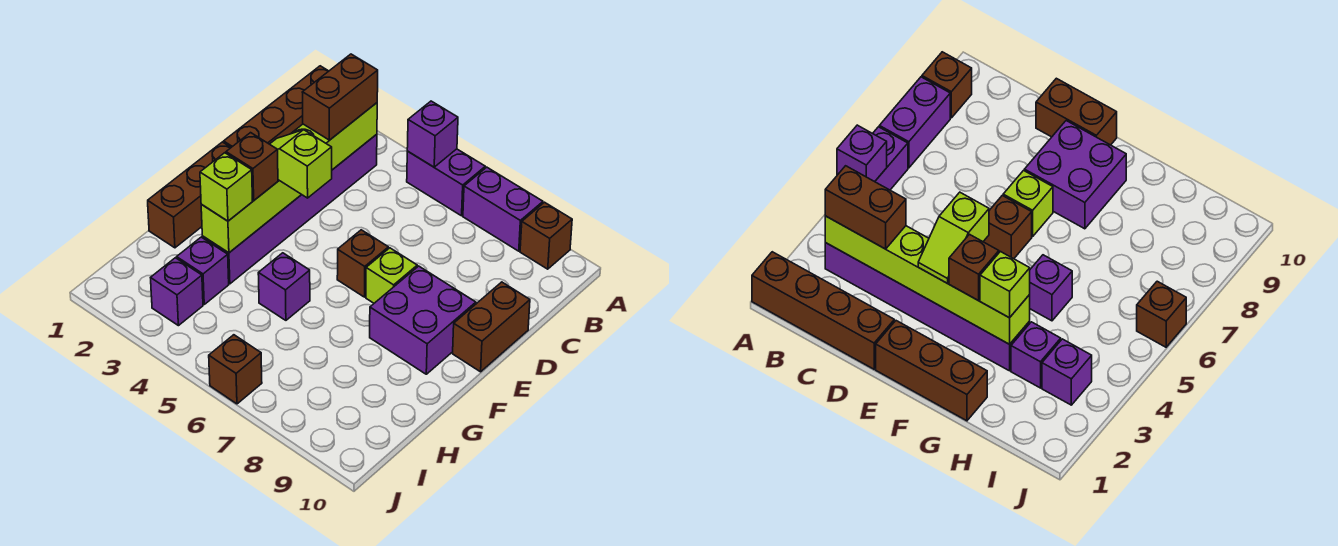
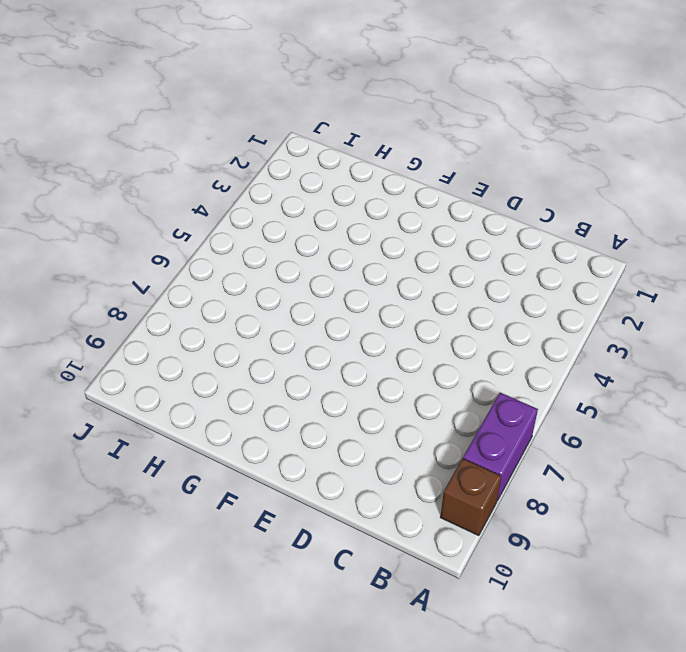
none -> brown brick A1:D1 level 1
none -> purple brick A5:A6 level 1
none -> purple brick B3:G3 level 1

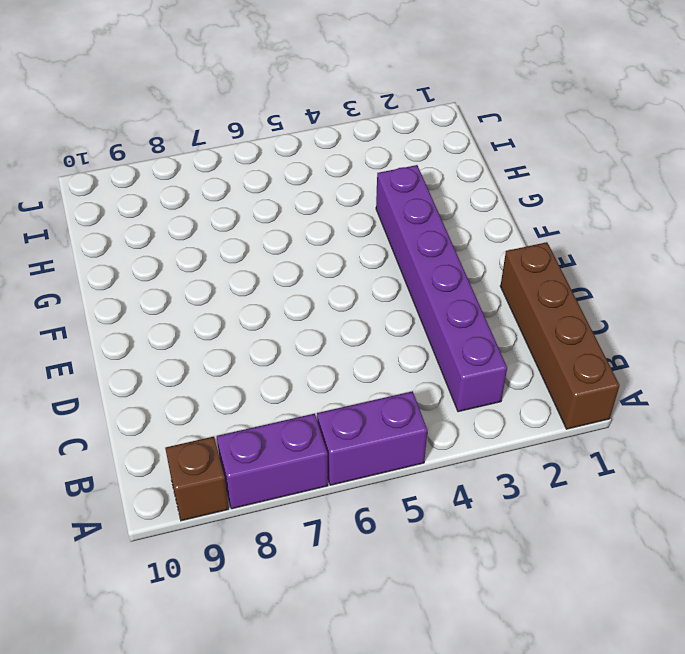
none -> brown brick D10:E10 level 1
none -> brown brick E1:G1 level 1
none -> brown brick E6 level 1

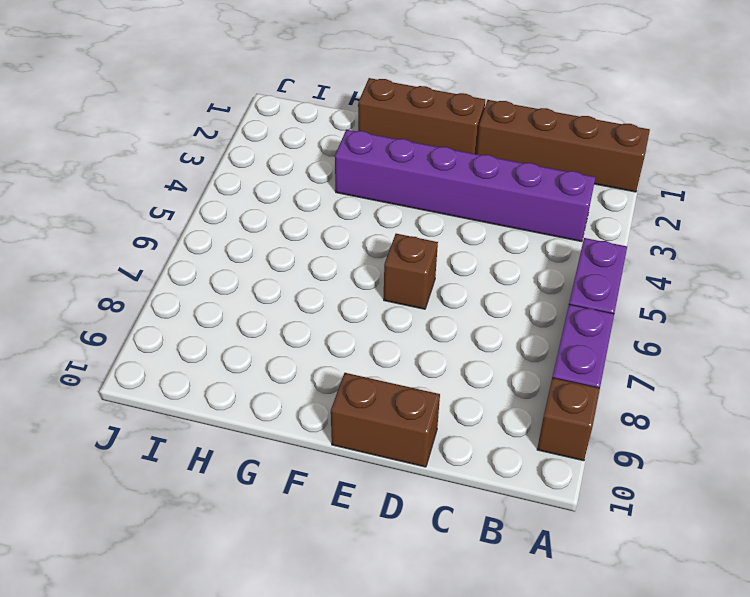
none -> lime brick E7 level 1
none -> purple brick E8:F9 level 1
none -> purple brick G5 level 1

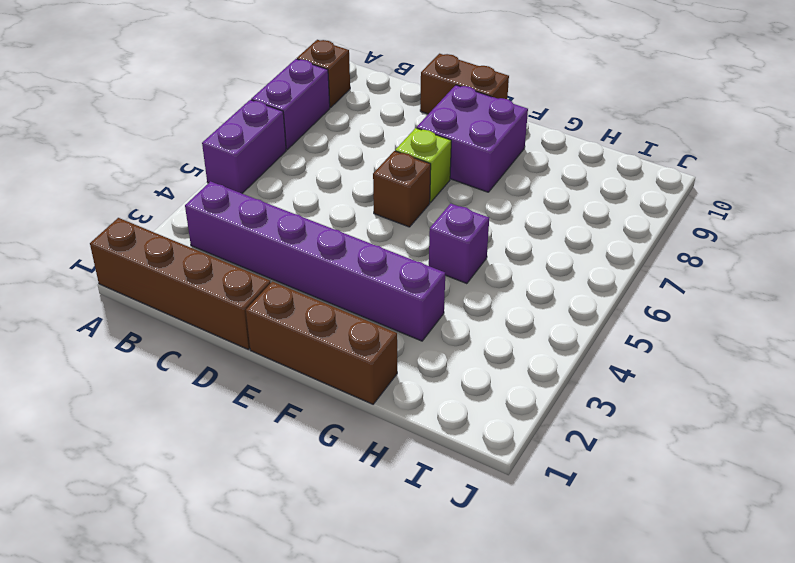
none -> purple brick H3 level 1
none -> purple brick I3 level 1
none -> brown brick J6 level 1

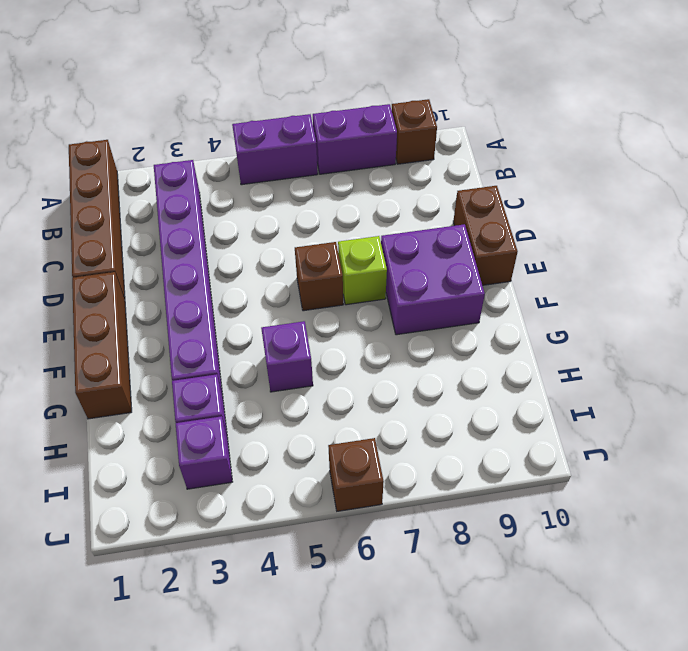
none -> purple brick A5 level 2
none -> lime brick B3:G3 level 2
none -> brown brick B3:C3 level 3

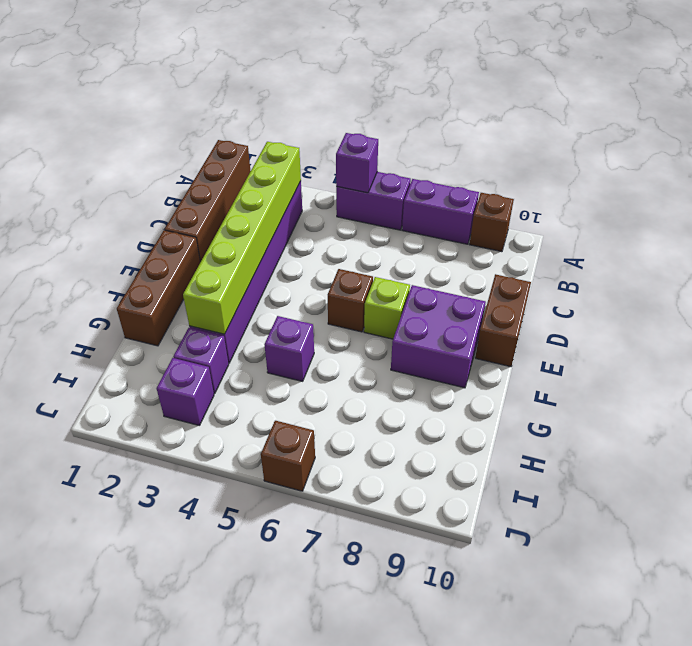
none -> brown brick B3:C3 level 3
none -> lime slope E3:E4 level 3 top 4
none -> brown brick F3 level 3

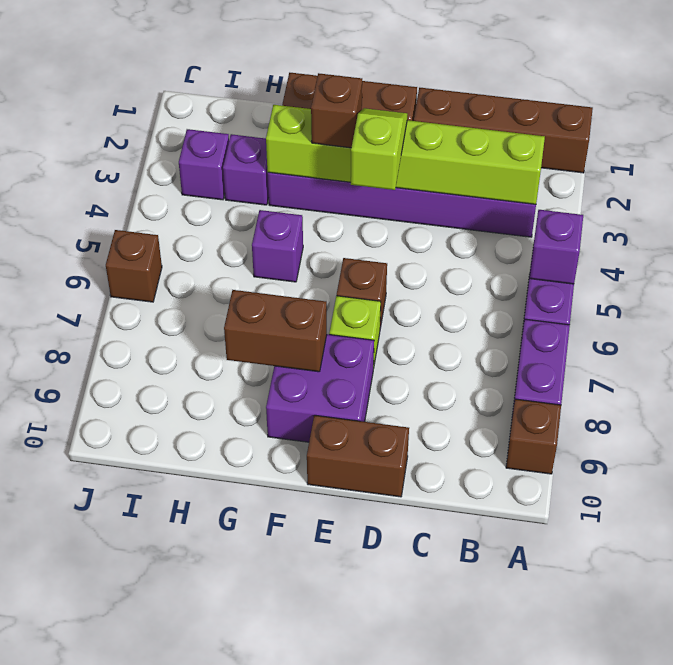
brown brick F8:G8 level 2 -> brown brick B3:C3 level 3
none -> lime brick G3 level 3

